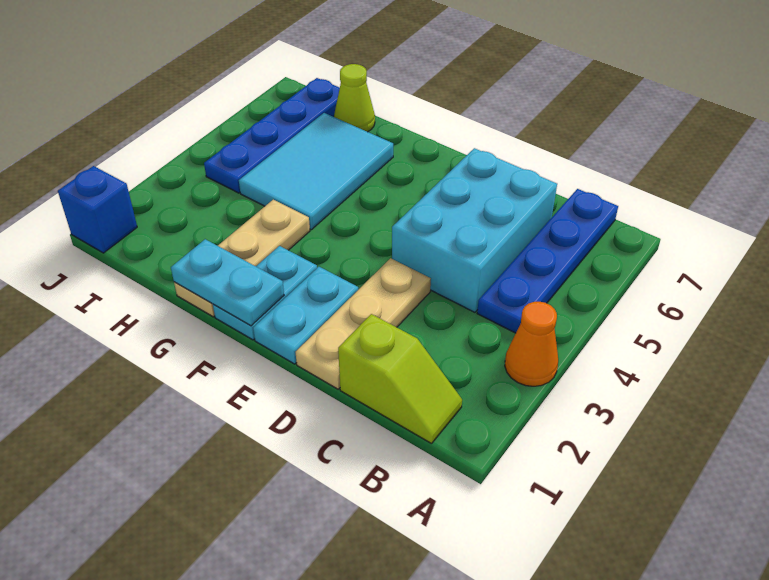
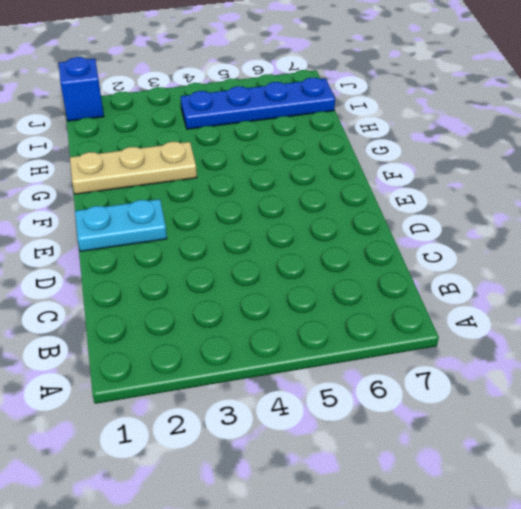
none -> orange cone A3 level 1
none -> lime slope B1:C1 level 1 top C
none -> blue plate B4:B7 level 1

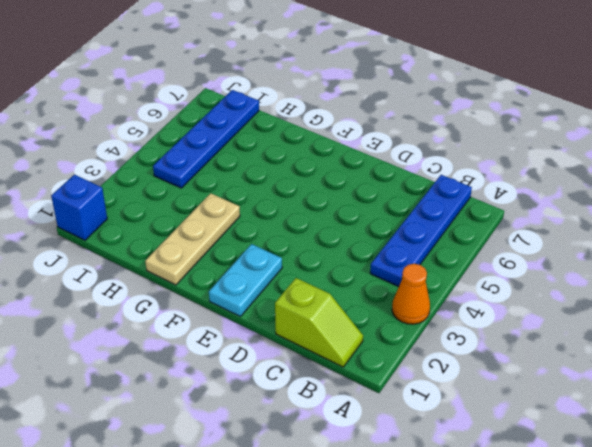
none -> cyan brick C4:D6 level 1
none -> tan plate D1:D3 level 1
none -> cyan plate F1:F2 level 1

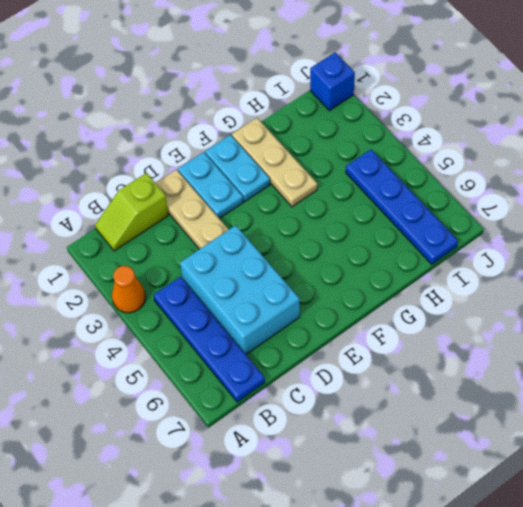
none -> cyan tile G4:H6 level 1
none -> lime cone H7 level 1
none -> cyan plate F1:G1 level 2

